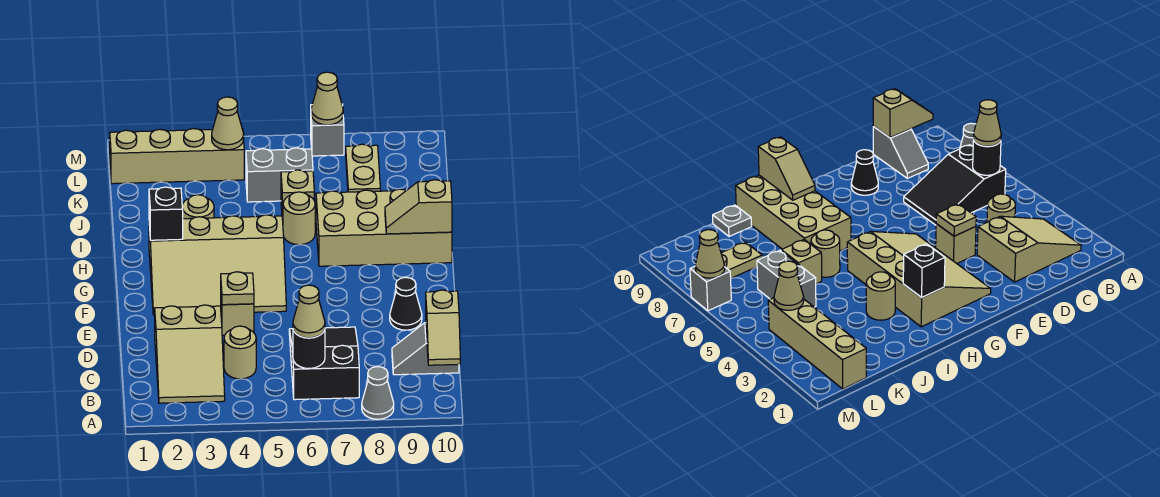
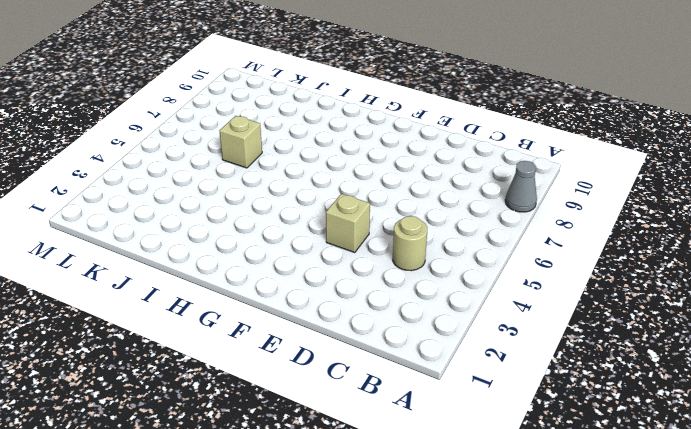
none -> tan slope B2:D3 level 1 top D
none -> black slope B6:D7 level 1 top B
none -> grey slope C9:C10 level 1 top 10

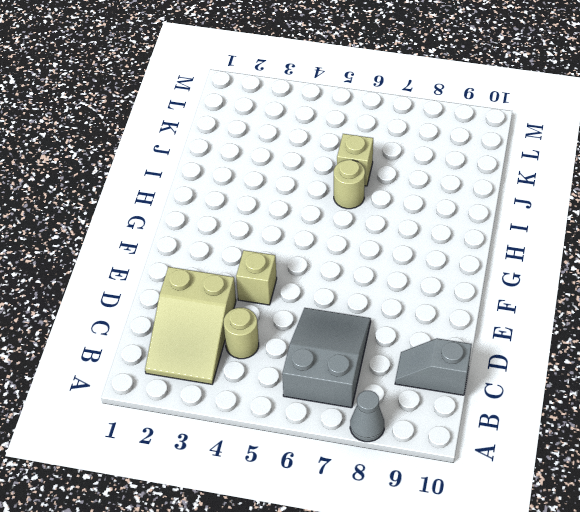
grey slope B6:D7 level 1 top B -> black slope B6:D7 level 1 top B
none -> black cone E9 level 1
none -> tan slope F2:H5 level 1 top H
none -> tan brick H7:I10 level 1

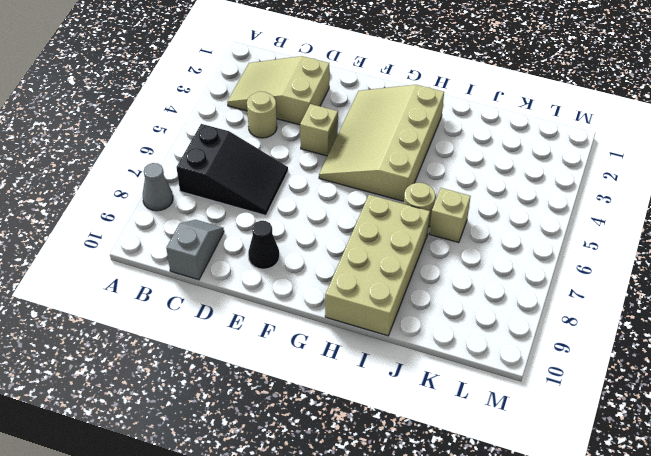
none -> tan round brick I3 level 1
none -> grey plate J10 level 1
none -> grey brick K5:K6 level 1

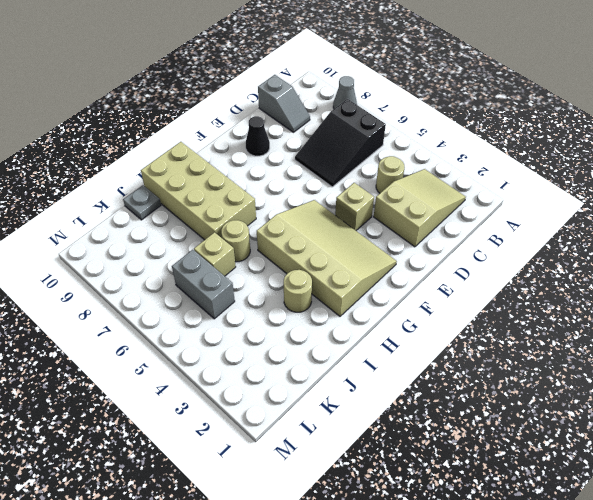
none -> tan plate K8:L8 level 1
none -> tan brick L1:L4 level 1
none -> grey brick M7 level 1

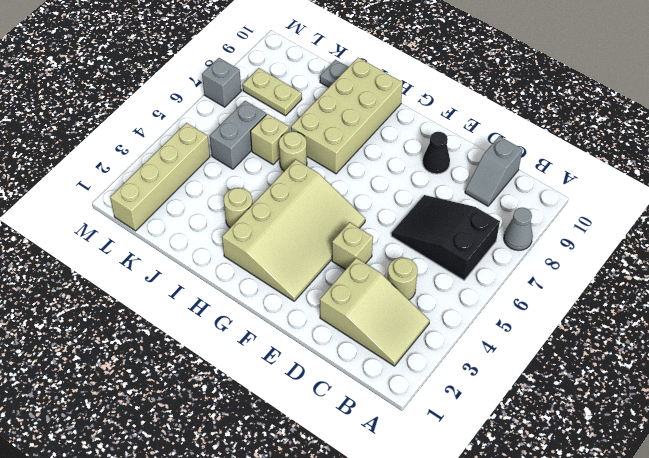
none -> black round brick B6 level 2
none -> tan slope B10:C10 level 2 top C
none -> tan plate E4 level 2

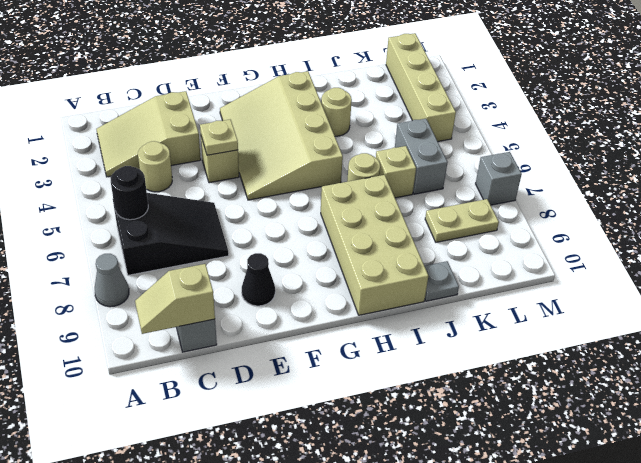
none -> black brick H2 level 2
none -> tan slope H9:H10 level 2 top 10
none -> tan cone L4 level 2

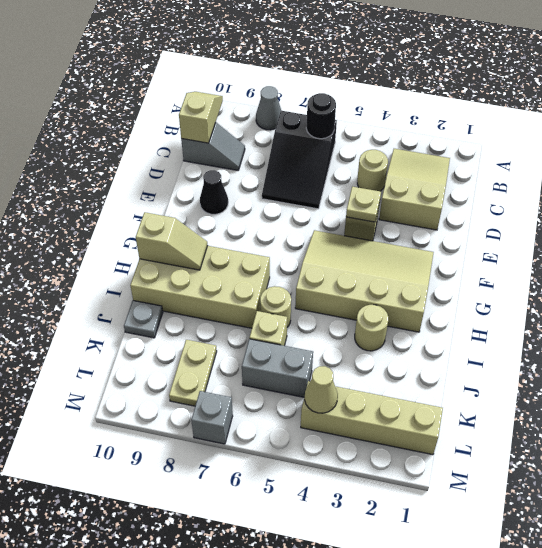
none -> black brick H2 level 2
none -> tan cone M7 level 2
none -> tan cone B6 level 3

